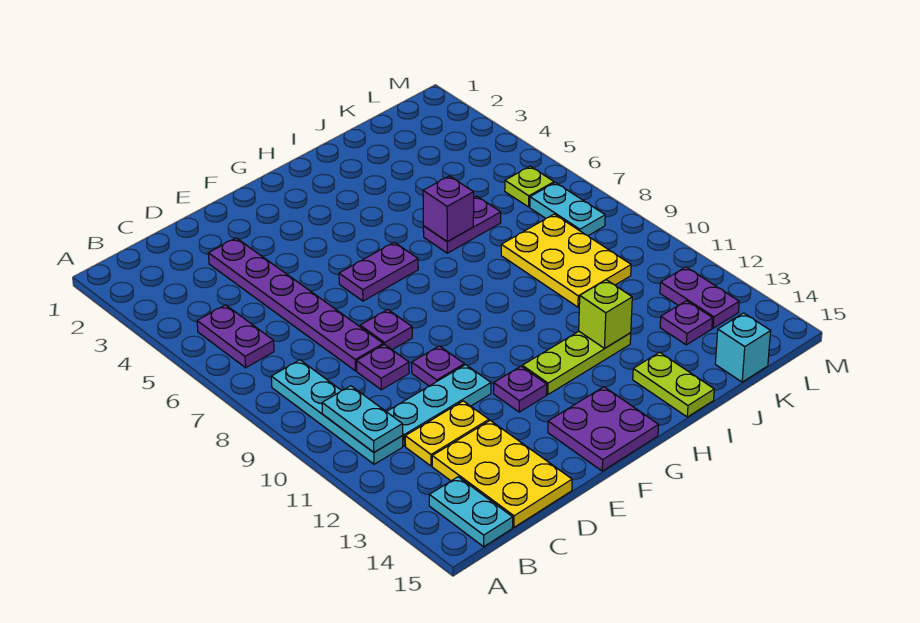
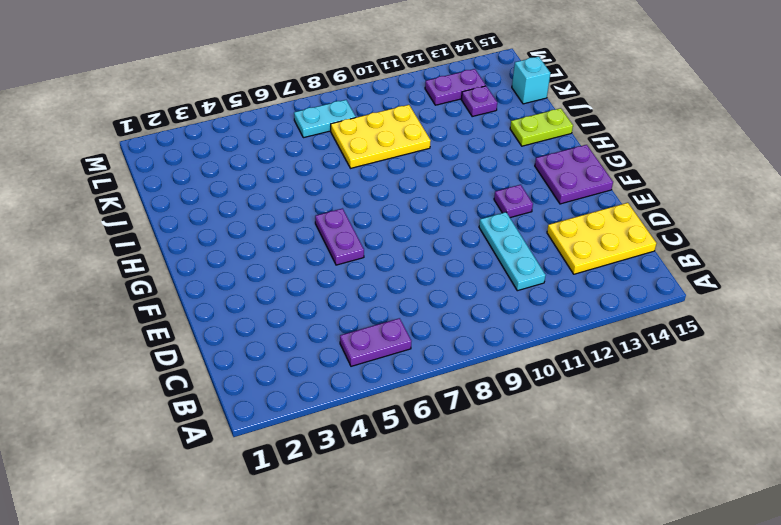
none -> cyan plate B8:B11 level 1
none -> cyan plate B14:B15 level 1
none -> yellow plate C12:D12 level 1

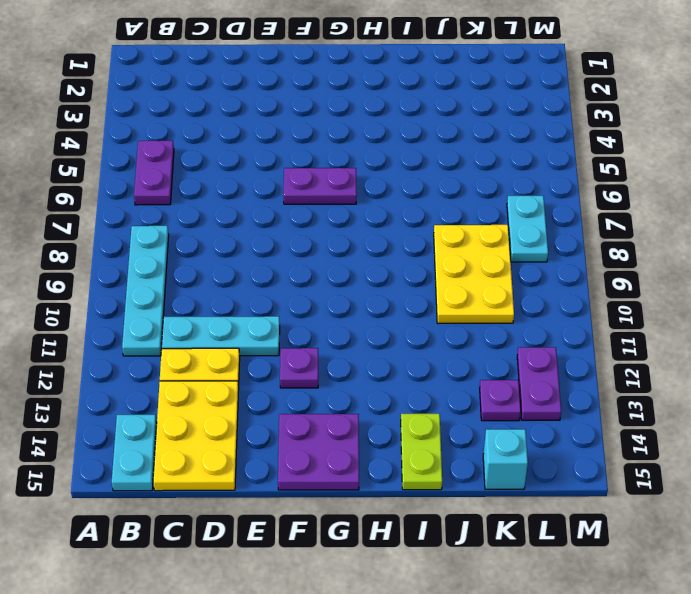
none -> purple plate D3:D8 level 1
none -> purple plate D9 level 1
none -> purple plate E8 level 1

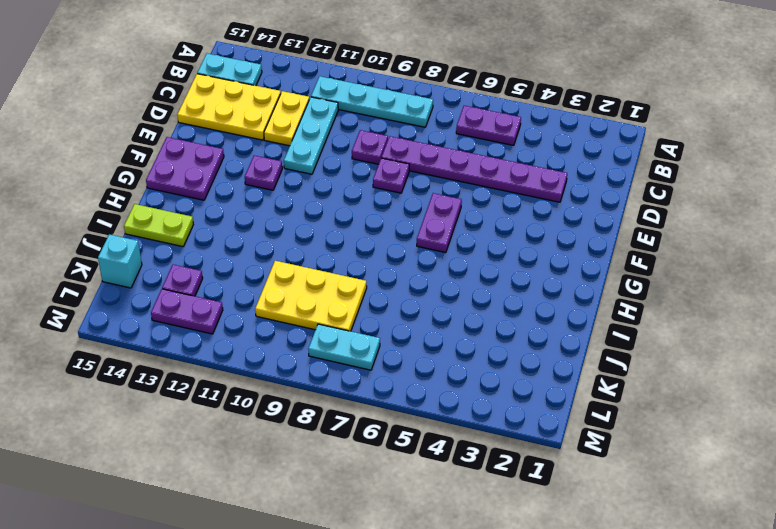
none -> purple plate E10 level 1
none -> lime plate G12:I12 level 1
none -> purple plate I6:J6 level 1

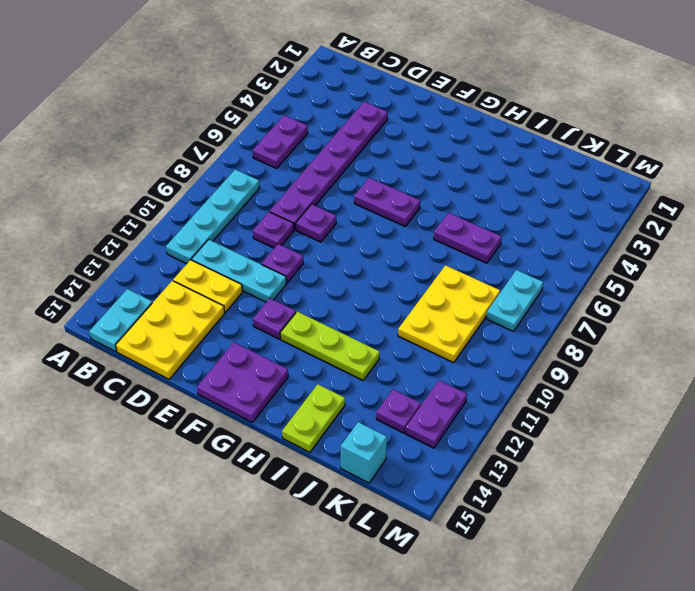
none -> lime plate L6 level 1
none -> cyan plate B10:B11 level 2
none -> purple brick I6 level 2

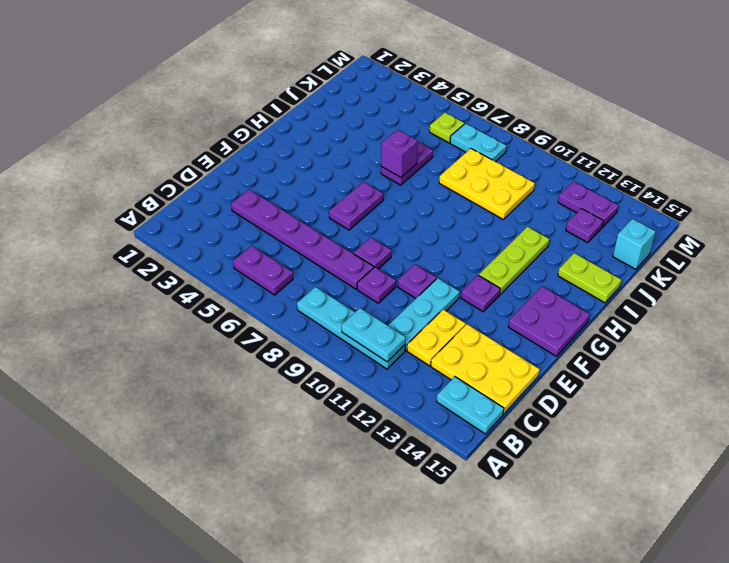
none -> lime brick I12 level 2

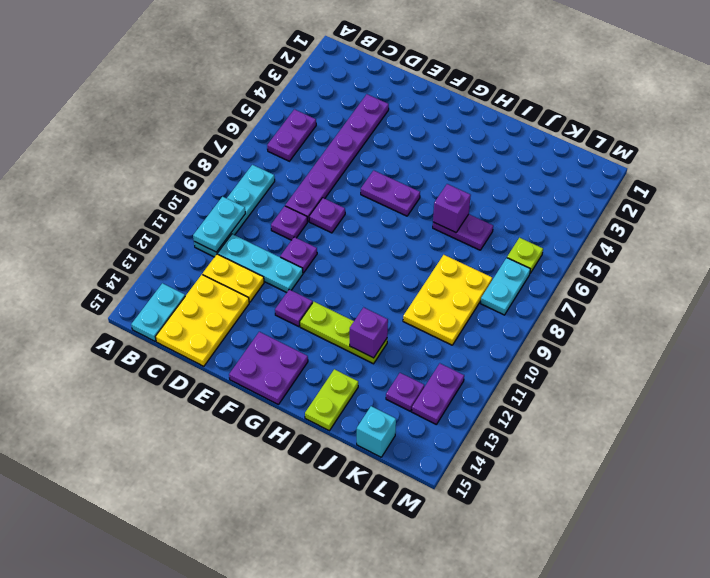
purple brick I12 level 2 -> lime brick I12 level 2

